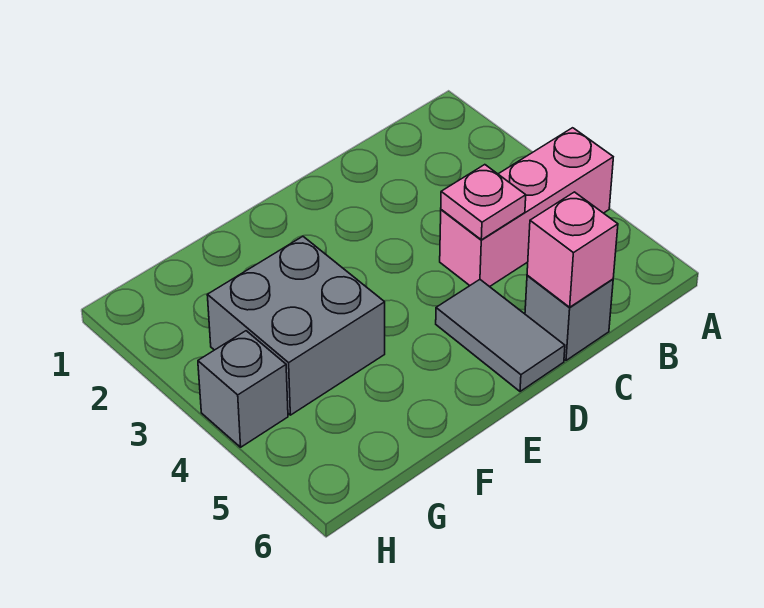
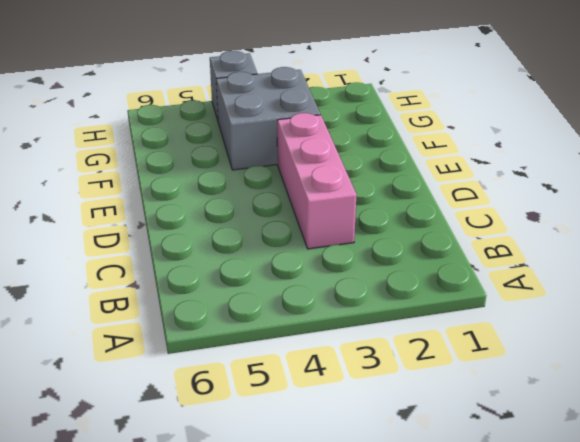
pink brick C3:E3 level 1 -> pink brick A4:C4 level 1
none -> grey brick C6 level 1
none -> grey tile D5:D6 level 1

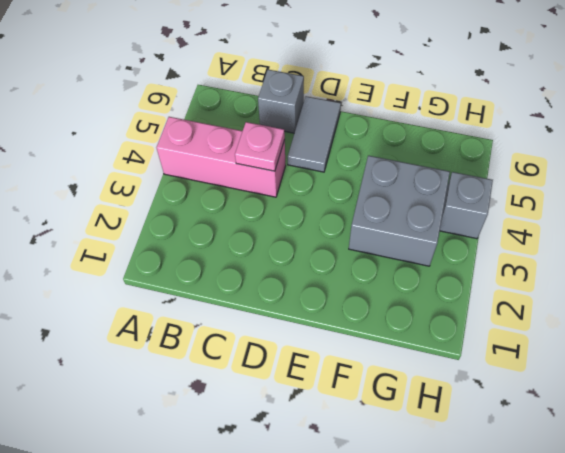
none -> pink brick C6 level 2

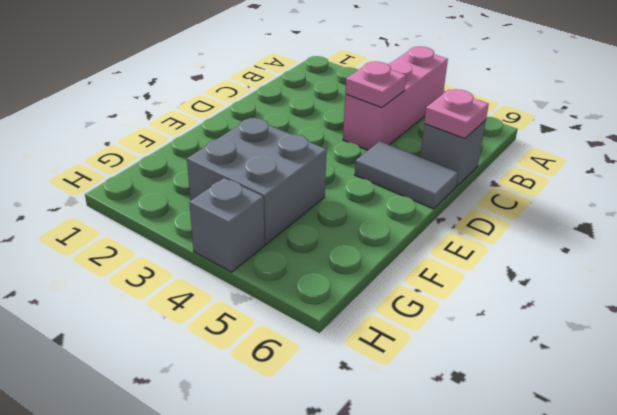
pink plate C6 level 2 -> pink brick C6 level 2

